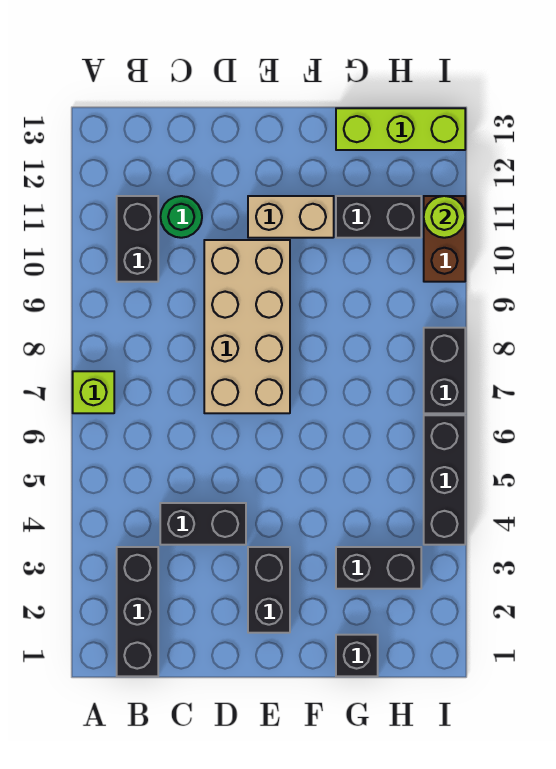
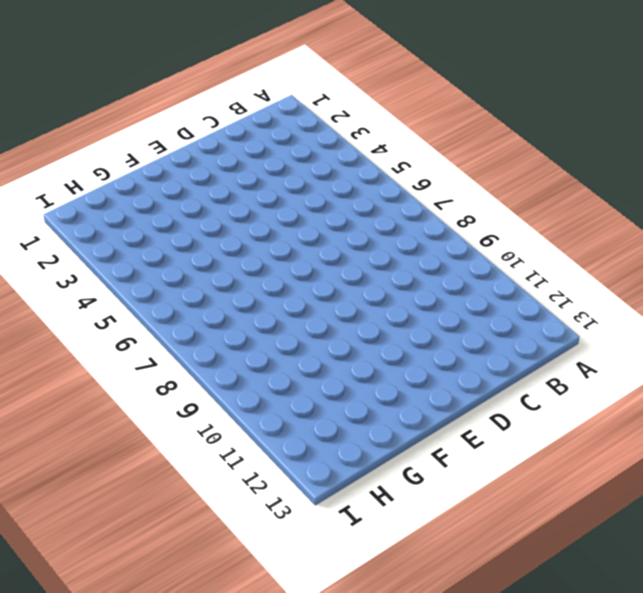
none -> lime brick A7 level 1
none -> black brick B1:B3 level 1
none -> black brick B10:B11 level 1

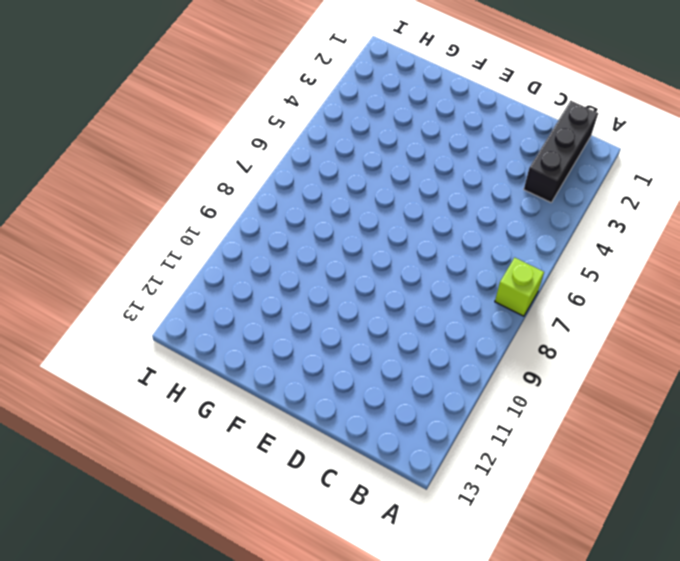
none -> black brick B10:B11 level 1
none -> black brick C4:D4 level 1
none -> green round brick C11 level 1

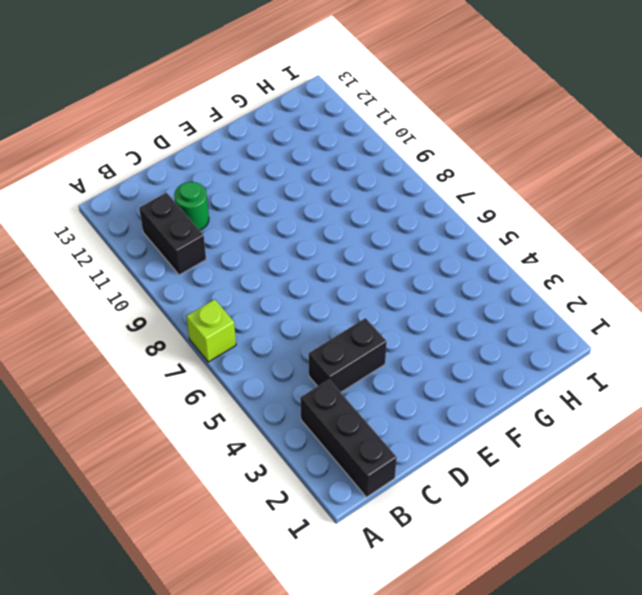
none -> tan brick D7:E10 level 1
none -> black brick E2:E3 level 1
none -> tan brick E11:F11 level 1

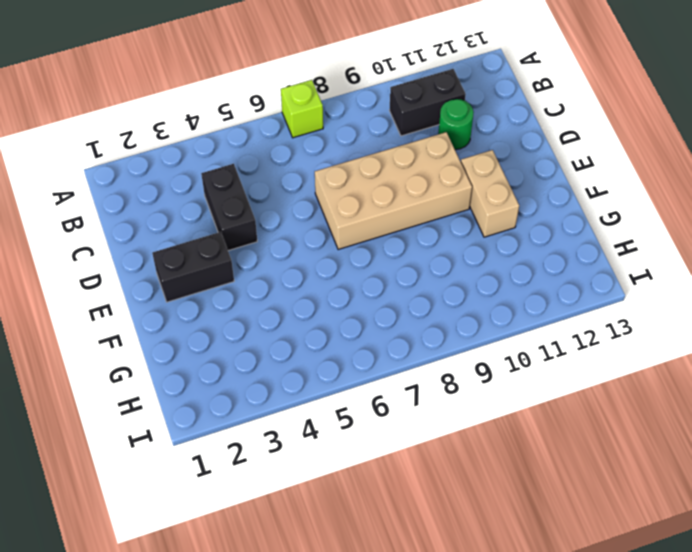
none -> black brick B1:B3 level 1
none -> black brick G1 level 1
none -> black brick G3:H3 level 1

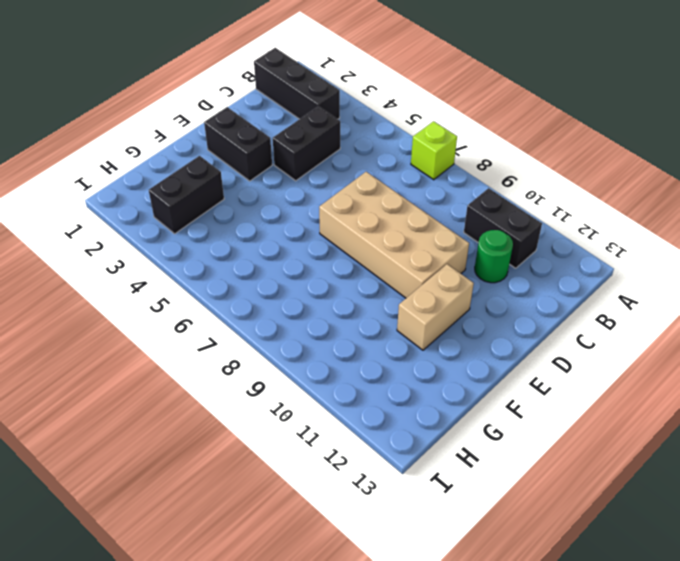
none -> black brick G1 level 1
none -> black brick G11:H11 level 1
none -> lime brick G13:I13 level 1

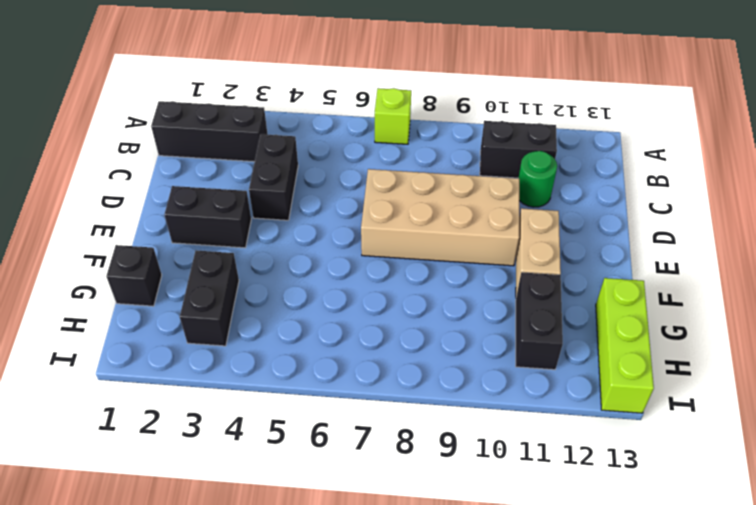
none -> black brick I4:I6 level 1
none -> black brick I7:I8 level 1
none -> brown brick I10:I11 level 1

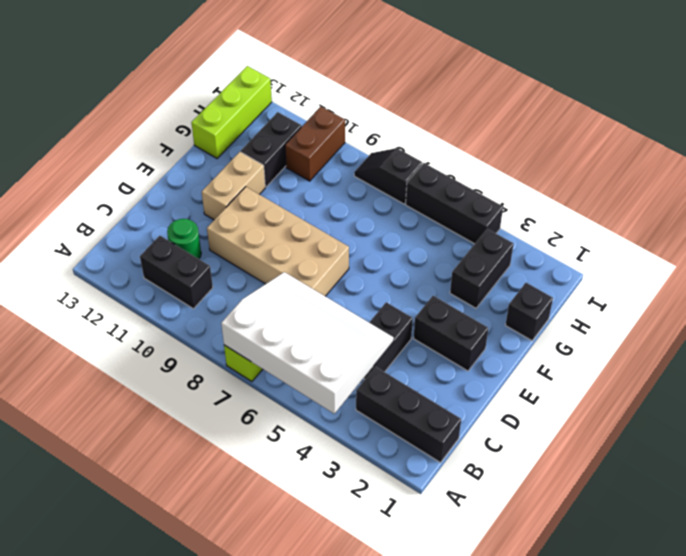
white slope A4:C7 level 2 top A -> none
brown brick H10:I10 level 1 -> brown brick I10:I11 level 1
black slope I7:I8 level 1 top 7 -> black brick I7:I8 level 1
none -> lime round brick I11 level 2

